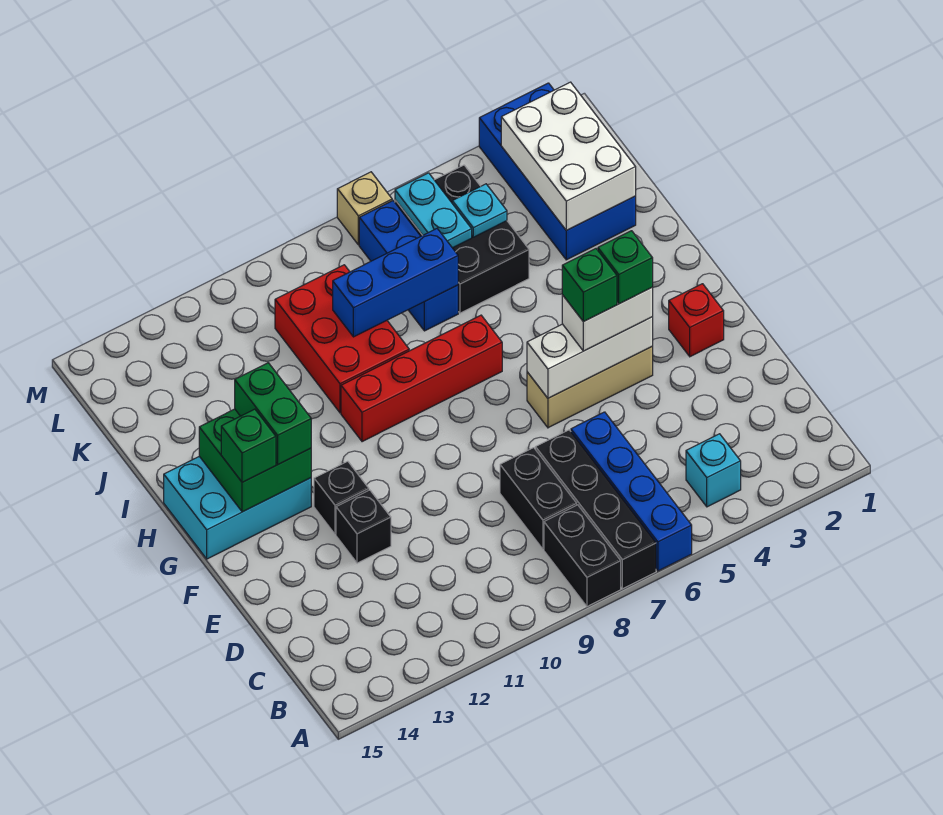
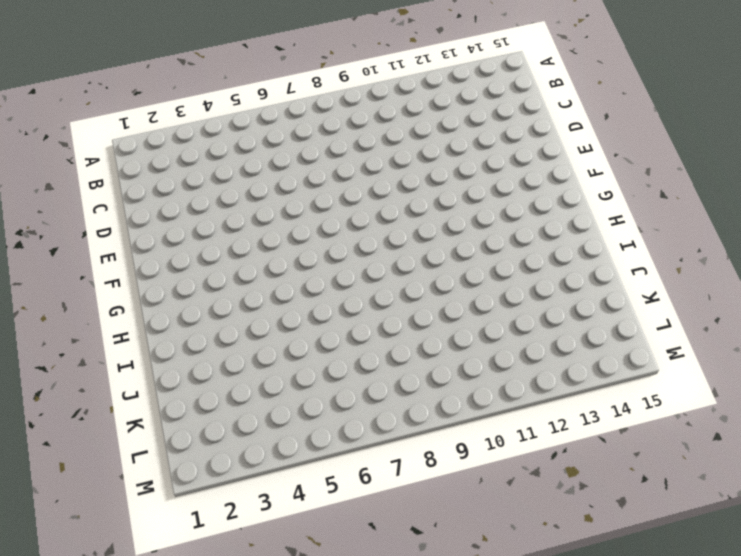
none -> blue brick A6:D6 level 1
none -> black brick A7:D7 level 1
none -> black brick A8:B8 level 1

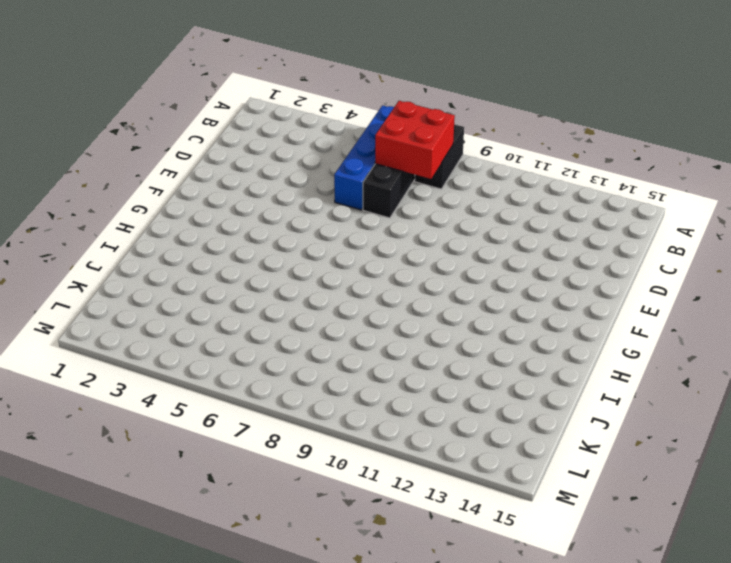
red brick B7:C8 level 2 -> none
none -> cyan brick B4 level 1
none -> black brick C8:D8 level 1
none -> black brick E12 level 1

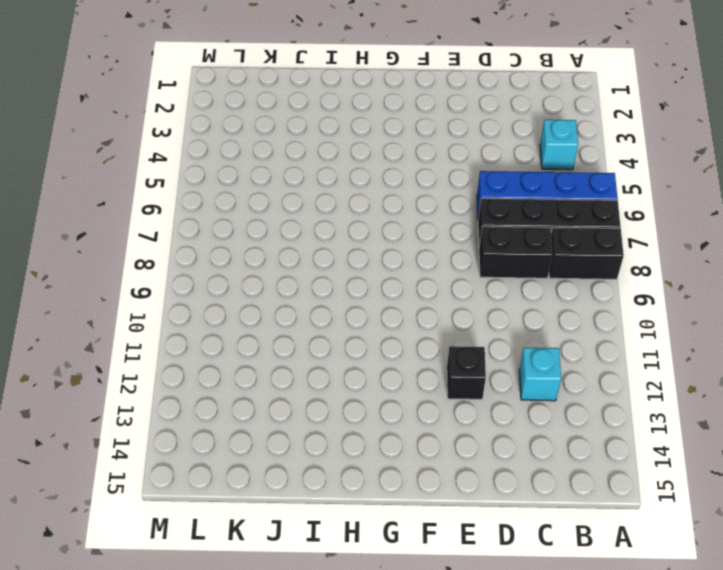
cyan brick C12 level 1 -> none
none -> red brick F2 level 1
none -> tan brick F4:F6 level 1
none -> black brick F12 level 1

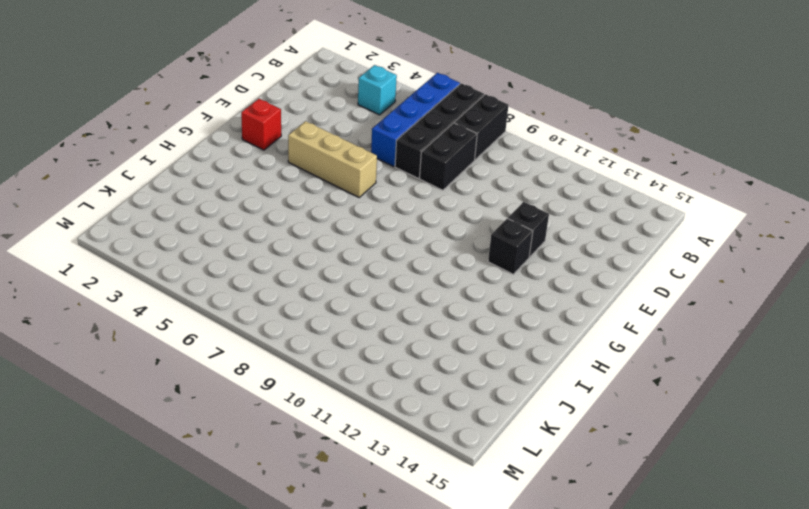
none -> cyan brick G13:H15 level 1
none -> red brick H7:H10 level 1
none -> red brick I9:K10 level 1

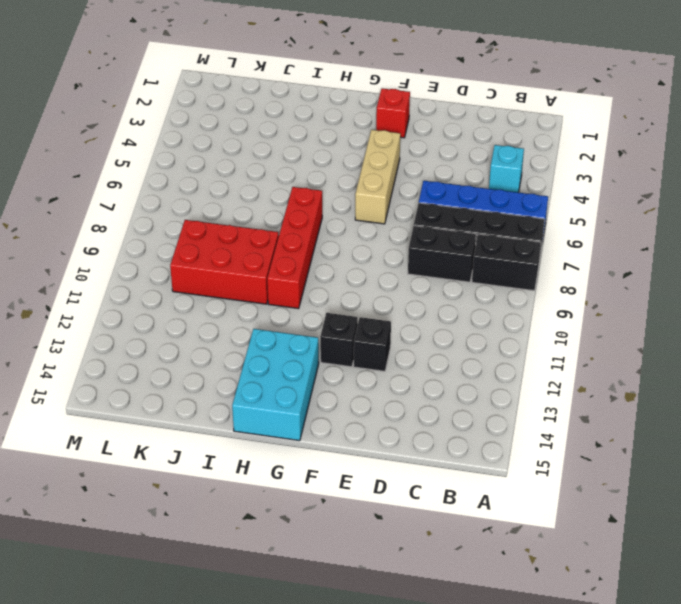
none -> blue brick J2:M3 level 1
none -> black brick J5:L6 level 1
none -> blue brick J7:L7 level 1

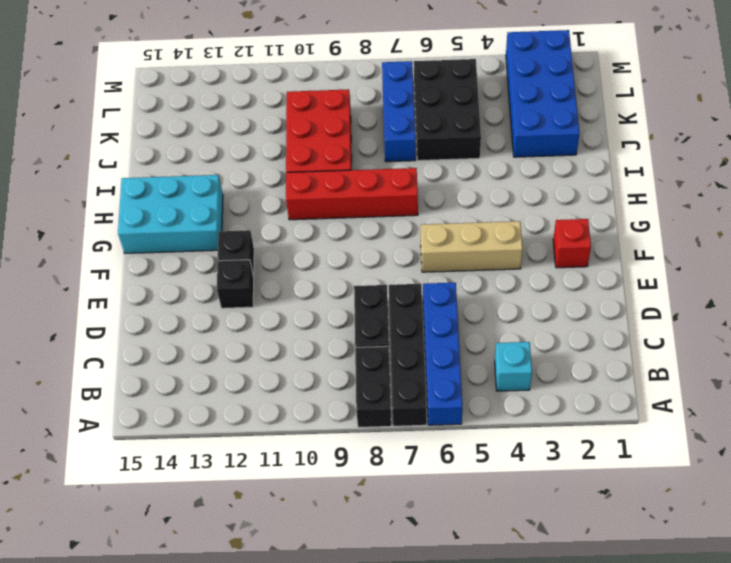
none -> tan brick M7 level 1
none -> white brick F4:F6 level 2
none -> green brick G13:H14 level 2

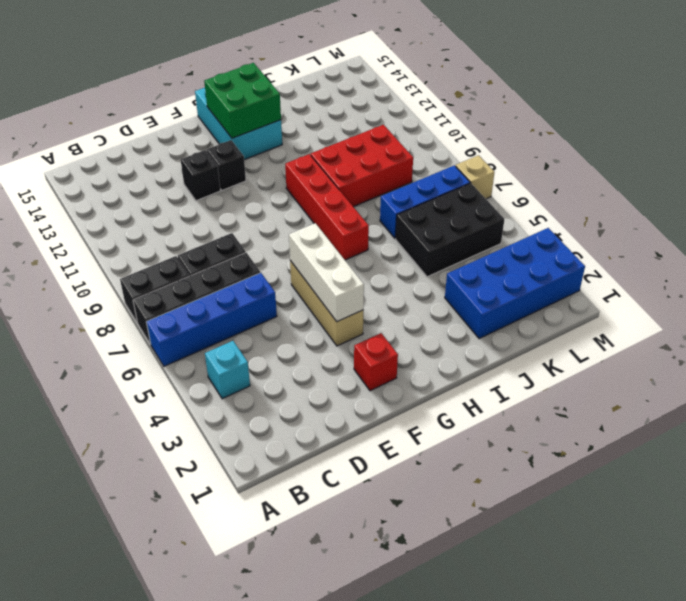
none -> white brick J2:L3 level 2
none -> blue brick J7:J9 level 2
none -> cyan plate K5 level 2

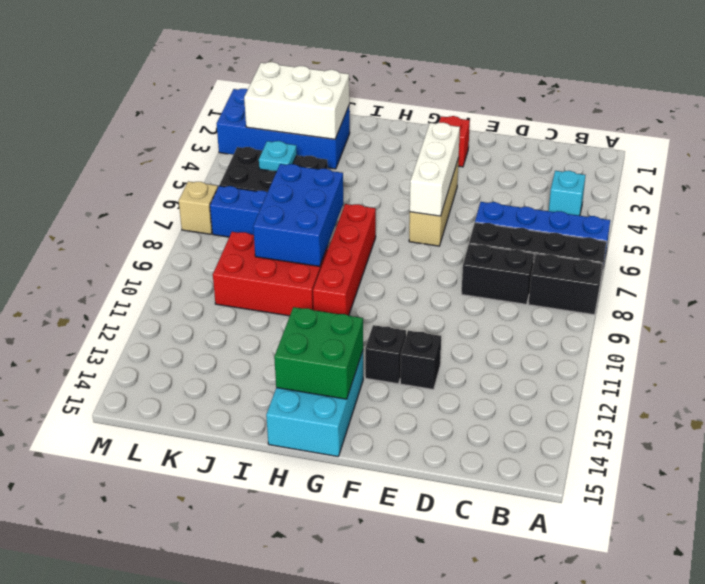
blue brick I7:J9 level 2 -> blue brick J7:J9 level 2
none -> cyan plate K6:L6 level 2
none -> white brick F4:F5 level 3
none -> green brick G13:H13 level 3

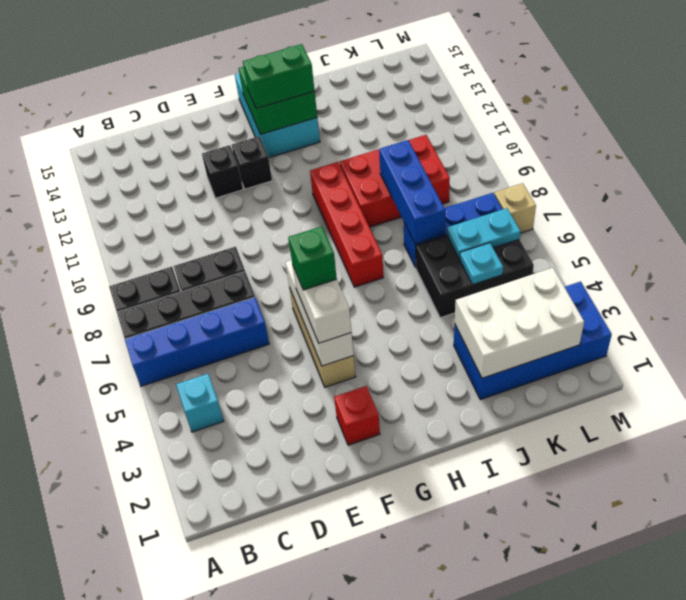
none -> green brick G14 level 3
none -> green brick F4 level 4

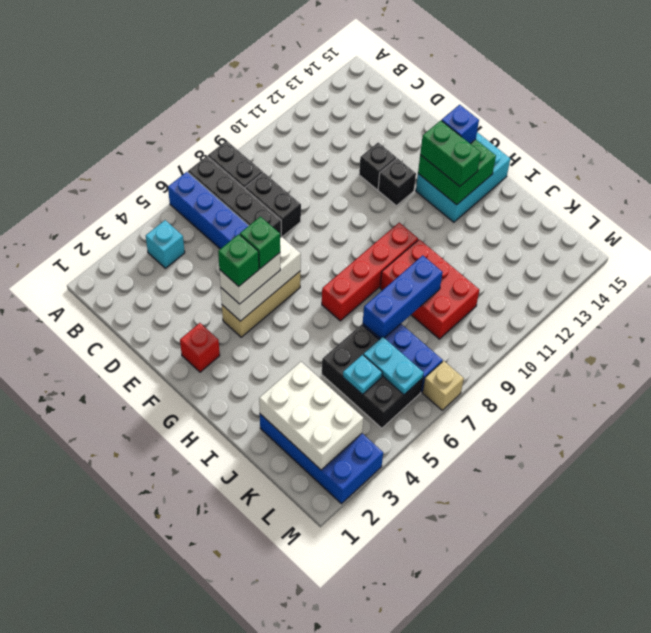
blue brick G14 level 3 -> green brick G14 level 3

